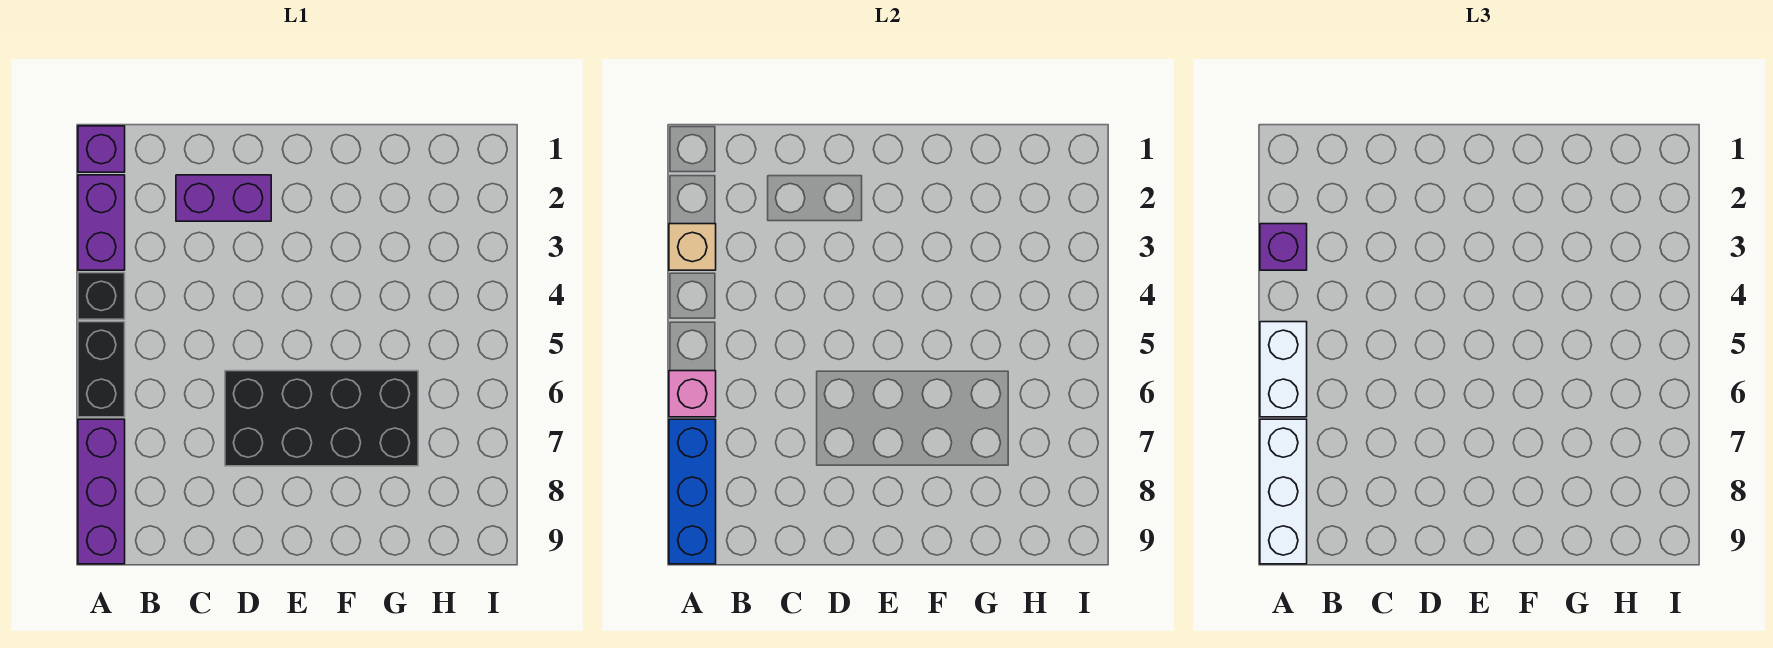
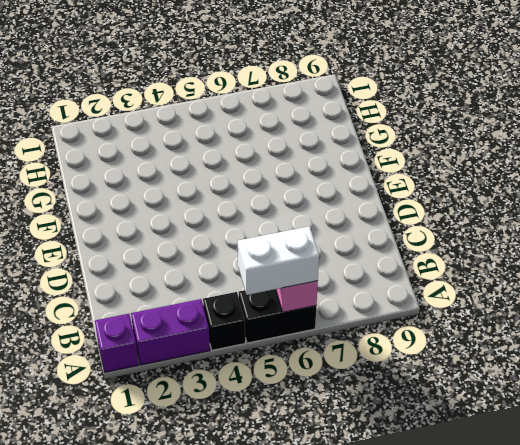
none -> purple brick A7:A9 level 1
none -> purple brick C2:D2 level 1
none -> black brick D6:G7 level 1

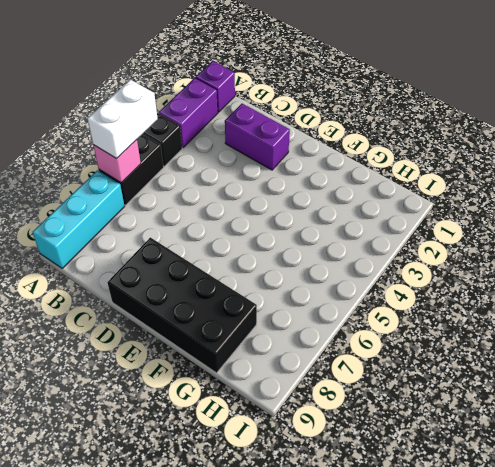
cyan brick A7:A9 level 1 -> purple brick A7:A9 level 1
black brick D8:G9 level 1 -> black brick D6:G7 level 1
none -> tan brick A3 level 2
none -> blue brick A7:A9 level 2
none -> purple brick A3 level 3

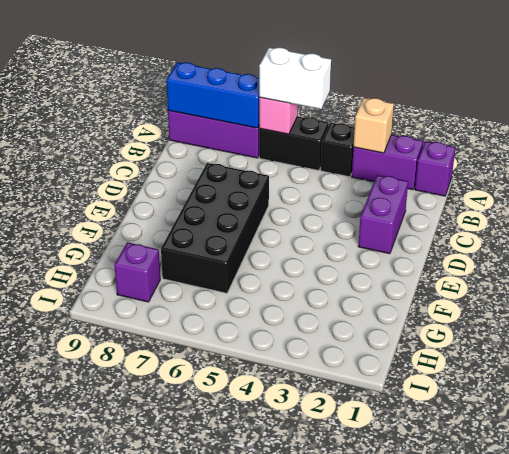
purple brick H8 level 1 -> purple brick A3 level 3
none -> white brick A7:A9 level 3

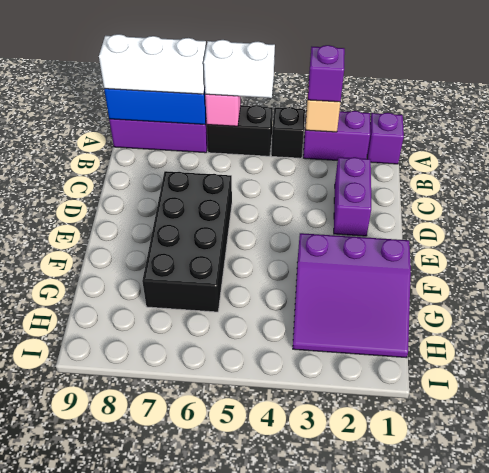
purple slope F1:H3 level 1 top F -> none

